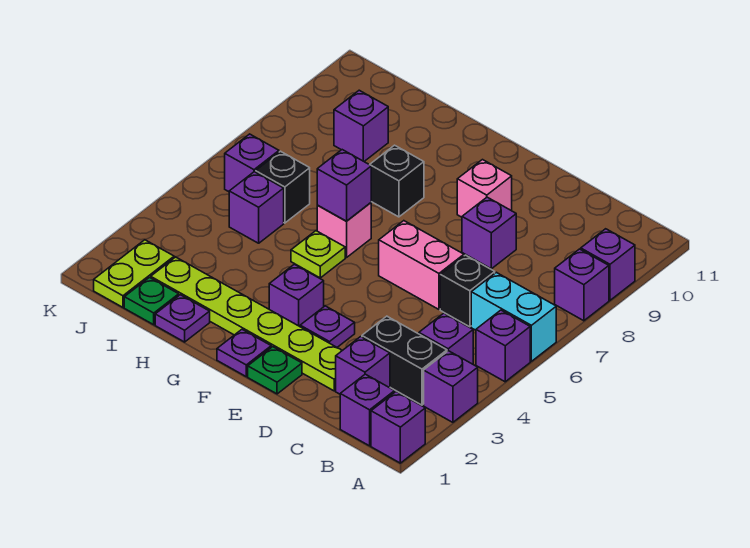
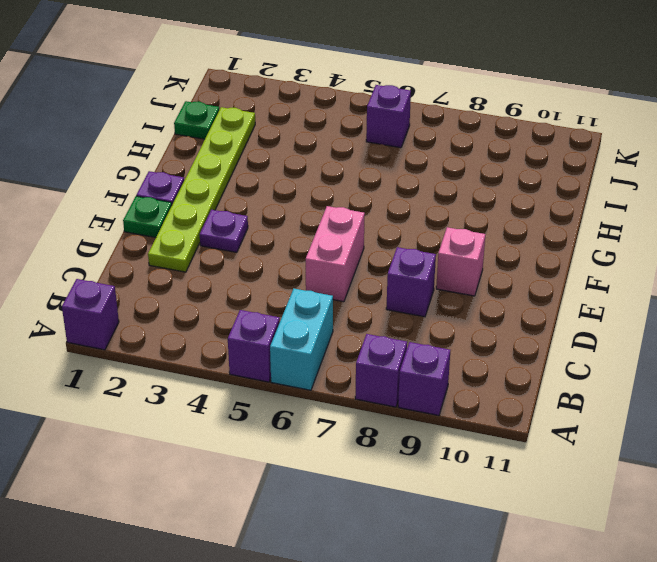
none -> purple brick A3 level 1
none -> purple brick B1 level 1
none -> black brick B3:C3 level 1
none -> purple brick B4 level 1

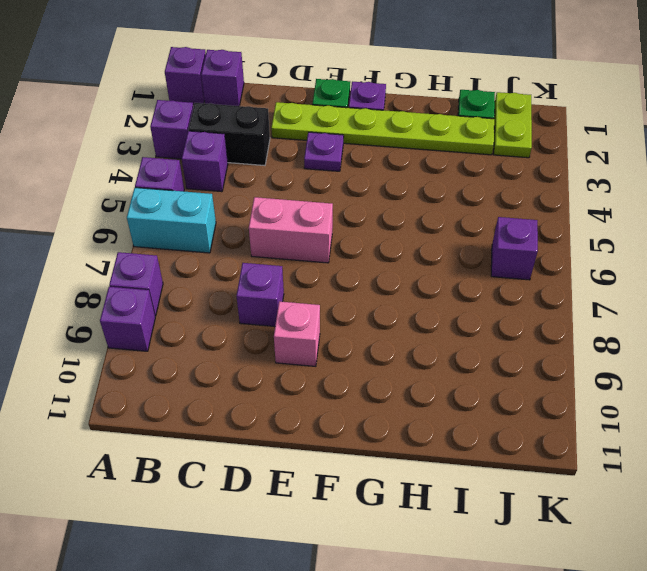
none -> purple brick C2 level 1
none -> black brick C6 level 1
none -> purple brick F3 level 1
none -> lime plate G5 level 1

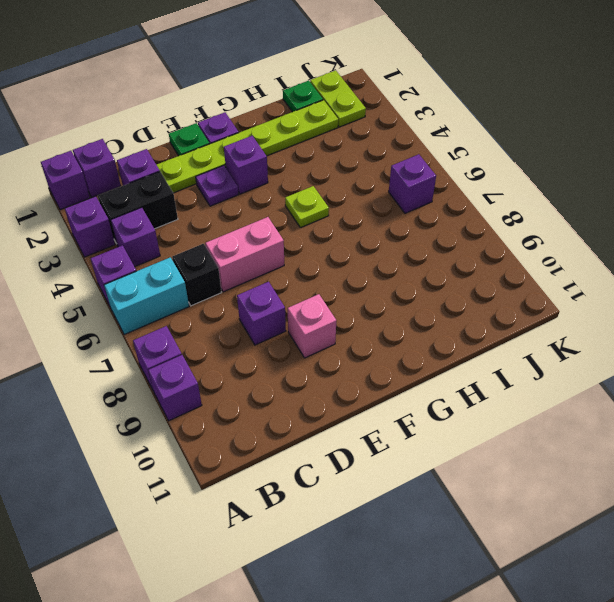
none -> pink brick G6 level 1
none -> black brick G8 level 1
none -> purple plate H1 level 1
none -> purple brick I5 level 1

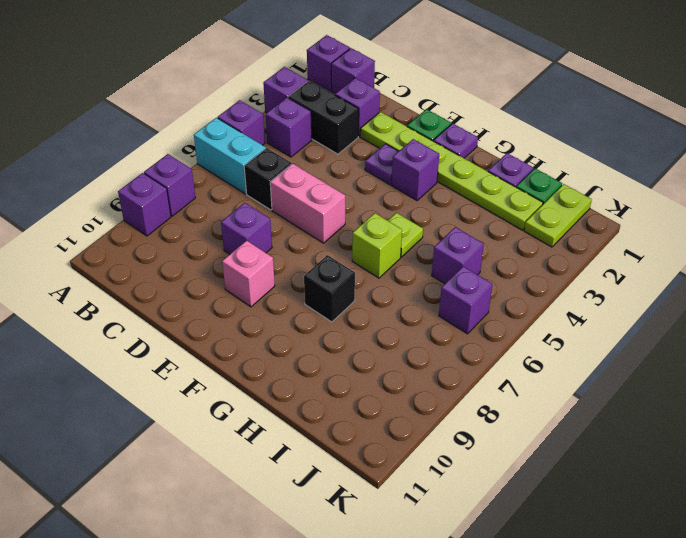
lime brick G6 level 1 -> pink brick G6 level 1
none -> black brick I6 level 1
none -> purple brick I9 level 1
none -> purple brick G6 level 2

